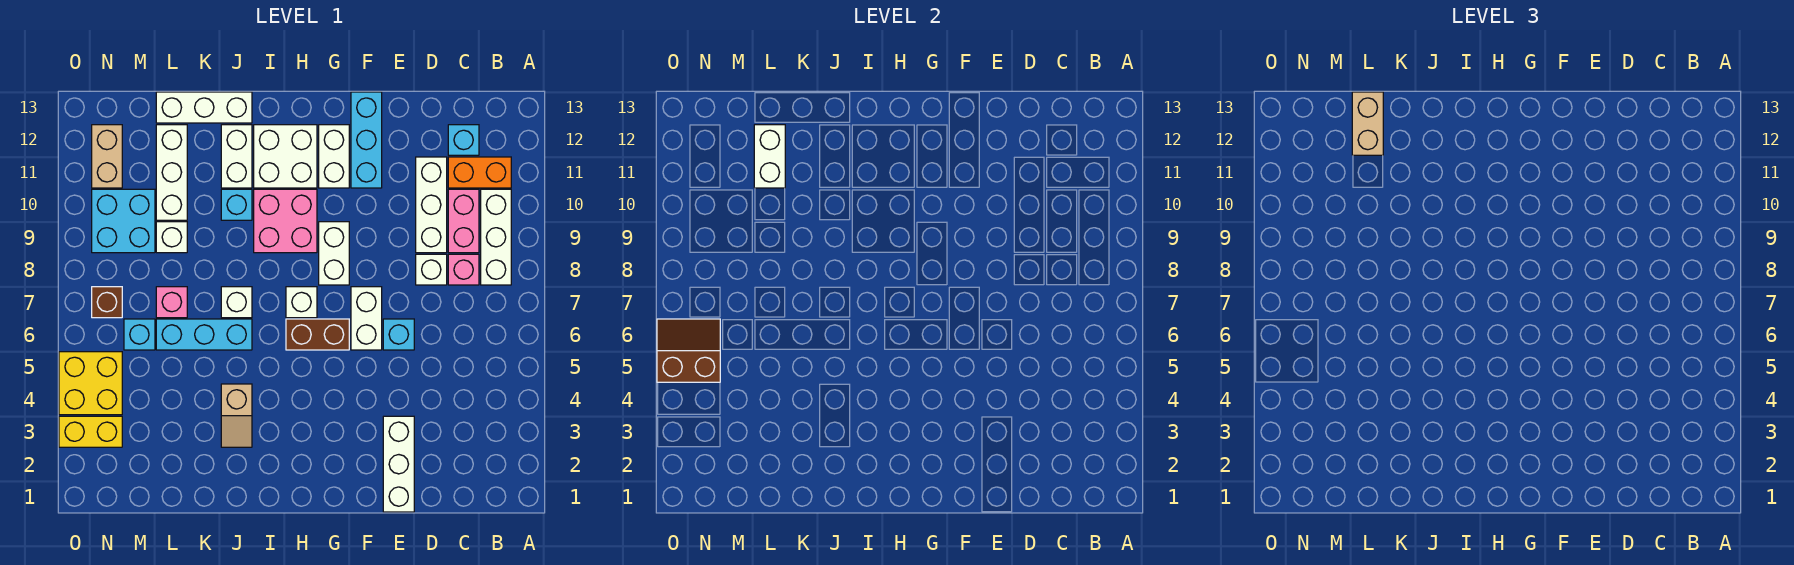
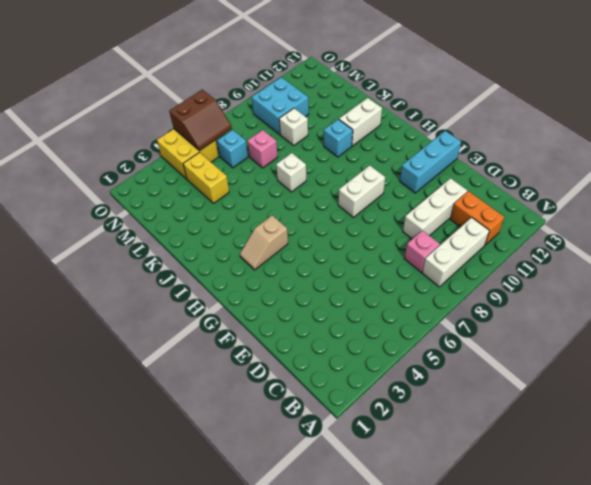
tan slope H3:H4 level 1 top 4 -> tan slope J3:J4 level 1 top 4
yellow brick L4:M4 level 1 -> yellow brick N3:O3 level 1
brown slope N5:O6 level 2 top O -> brown slope N5:O6 level 2 top 5
none -> pink brick C9:C10 level 1
none -> cyan brick C12 level 1
none -> white brick D8 level 1
none -> white brick E1:E3 level 1

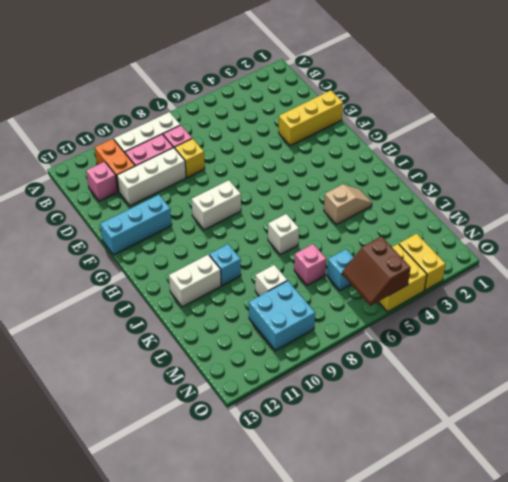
pink brick C12 level 1 -> cyan brick C12 level 1
yellow brick D8 level 1 -> white brick D8 level 1
yellow brick E1:E3 level 1 -> white brick E1:E3 level 1
none -> cyan brick E6 level 1
none -> white brick F6:F7 level 1
none -> brown brick G6:H6 level 1
none -> white brick G11:G12 level 1

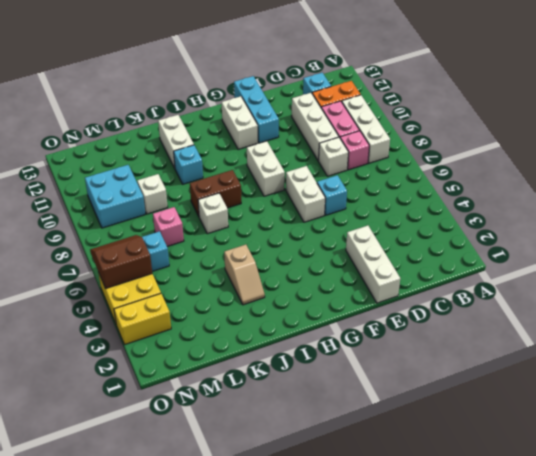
brown brick I8:J8 level 1 -> brown brick G6:H6 level 1
none -> white brick H7 level 1
none -> pink brick H9:I10 level 1
none -> white brick H11:I12 level 1
none -> cyan brick J6:L6 level 1

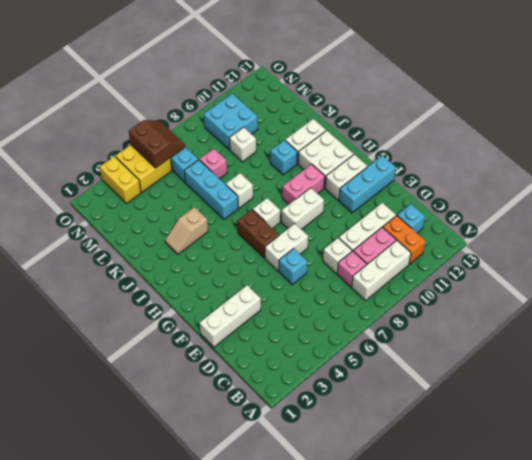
pink brick H9:H10 level 1 -> pink brick H9:I10 level 1
none -> white brick J13:L13 level 1
none -> white brick L10:L12 level 1
none -> brown brick N7 level 1
none -> tan brick N11:N12 level 1

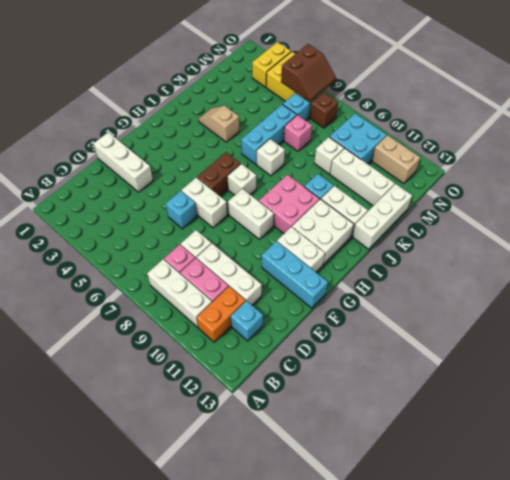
none -> white brick L11:L12 level 2
none -> tan brick L12:L13 level 3

